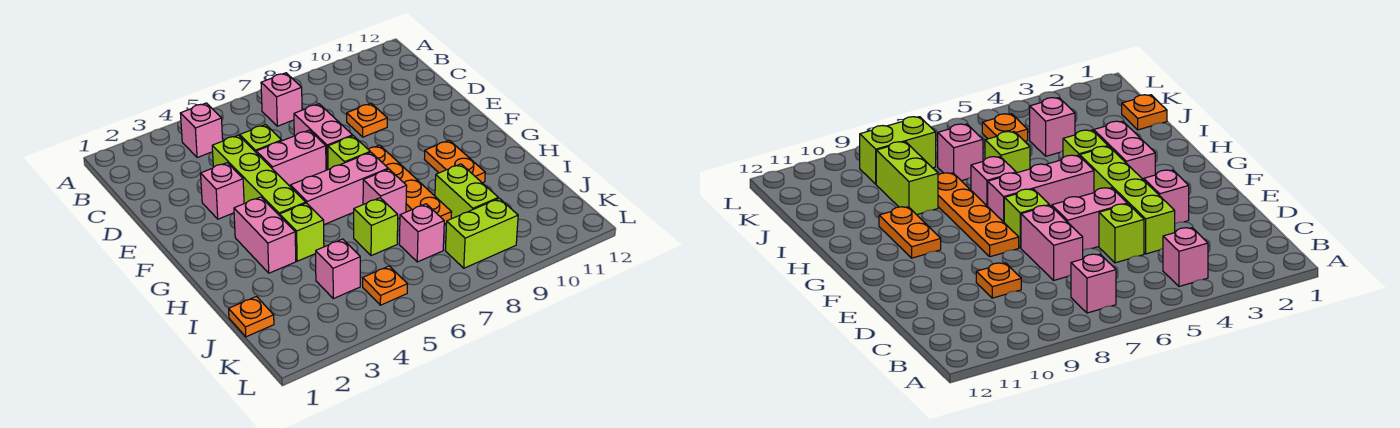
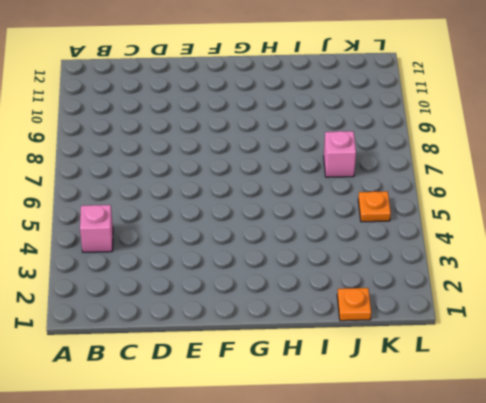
none -> pink brick B7 level 1
none -> lime brick D4:G4 level 1
none -> lime brick D5 level 1

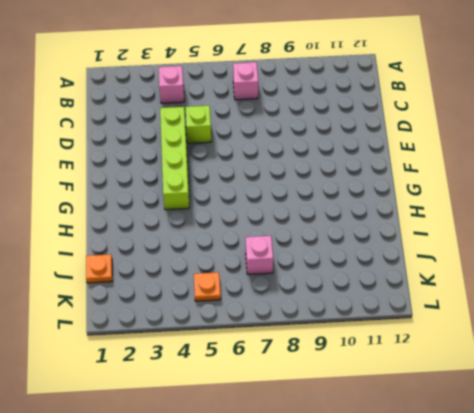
none -> pink brick D7:E7 level 1
none -> orange plate D9 level 1
none -> pink brick E3 level 1

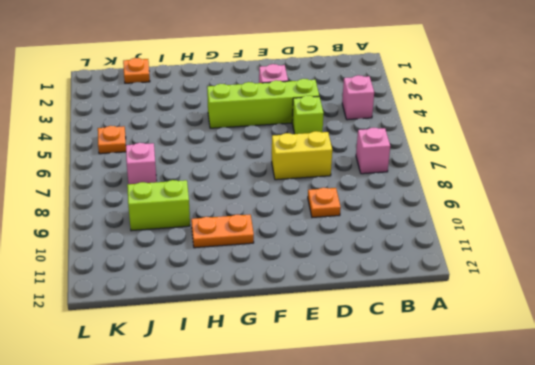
yellow brick D7:E7 level 1 -> pink brick D7:E7 level 1
none -> pink brick E5:E6 level 1
none -> lime brick F7 level 1
none -> orange plate F8:I8 level 1

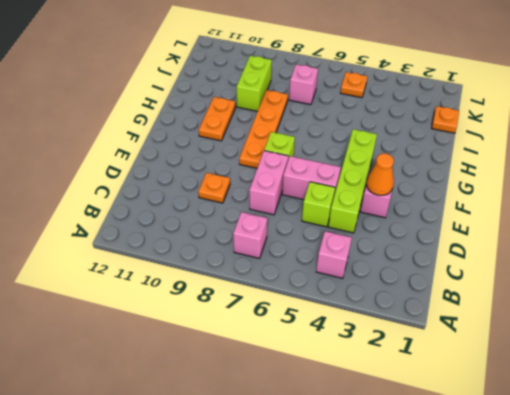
orange cone E3 level 2 -> none
none -> pink brick G3:H3 level 1
none -> pink brick G5:G7 level 1
none -> lime brick H4 level 1

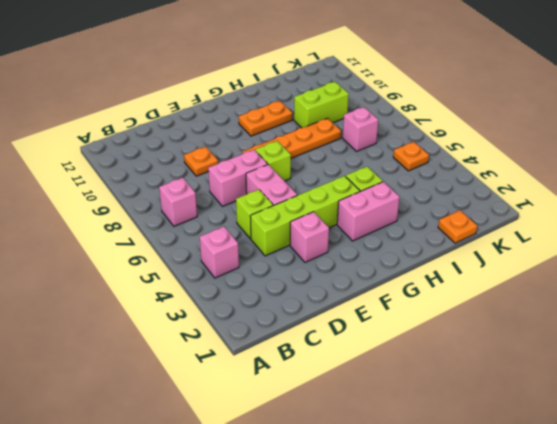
none -> pink brick G5:G7 level 1
none -> pink brick H7 level 1
none -> lime brick I6 level 1

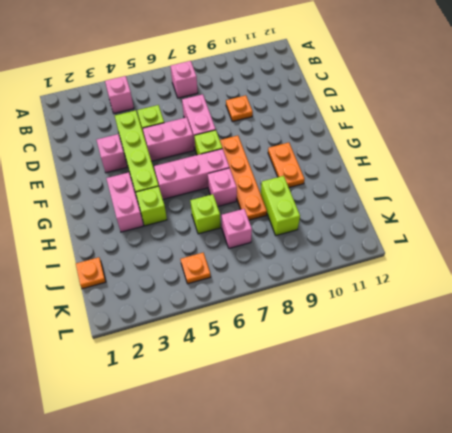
none -> pink brick J4 level 1
none -> lime brick K8:K9 level 1

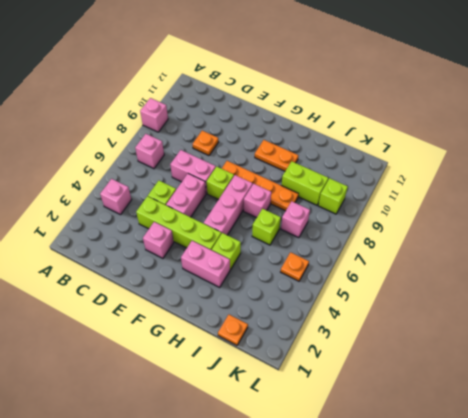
pink brick A9 level 1 -> pink brick J4 level 1
lime brick K9 level 1 -> lime brick K8:K9 level 1

